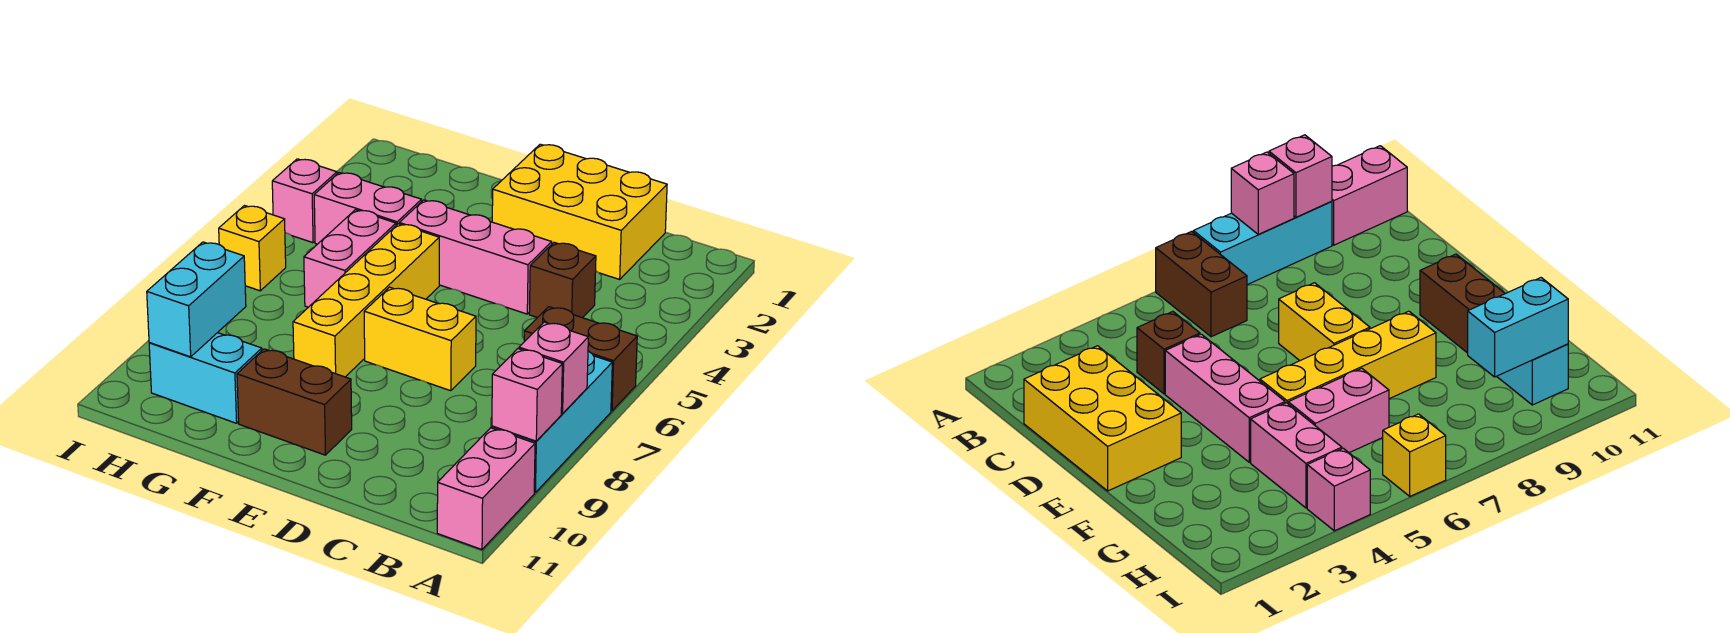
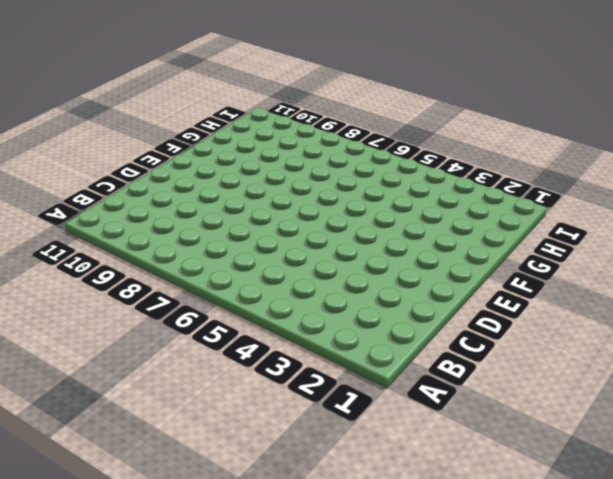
none -> brown brick A6:B6 level 1
none -> cyan brick A7:A9 level 1
none -> pink brick A10:A11 level 1

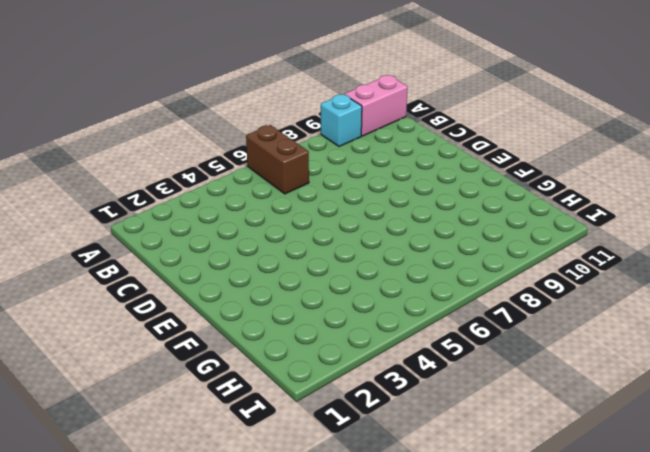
cyan brick A9 level 1 -> cyan brick A7:A9 level 1
none -> yellow brick C1:E2 level 1
none -> brown brick C4 level 1
none -> pink brick D4:F4 level 1

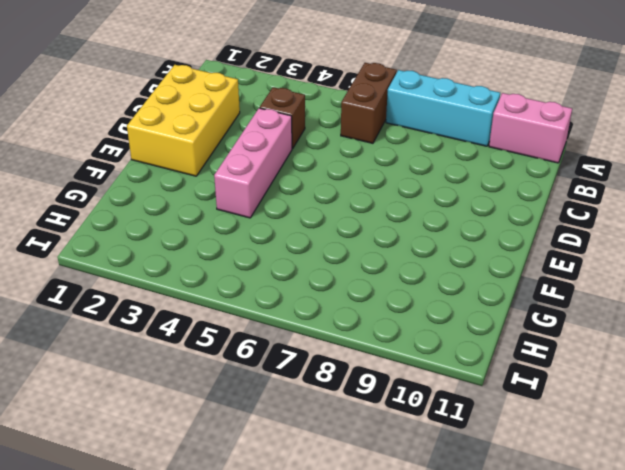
none -> yellow brick D7:E7 level 1
none -> brown brick E10:F10 level 1
none -> yellow brick F5:F8 level 1

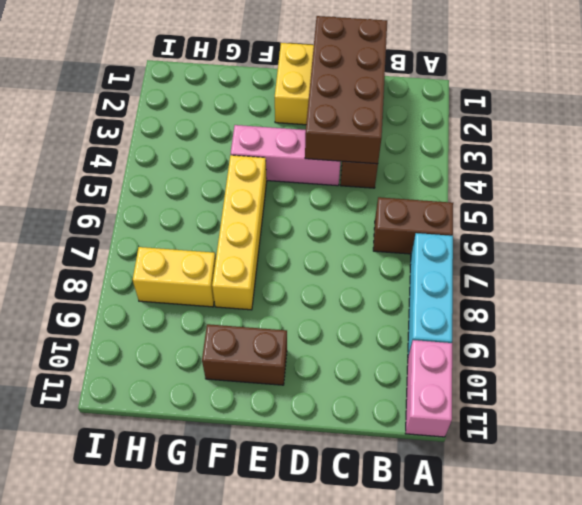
brown brick C1:D4 level 2 -> none
yellow brick G8:H8 level 1 -> yellow brick D7:E7 level 1
none -> pink brick G4:H4 level 1
none -> pink brick G5:G6 level 1
none -> cyan brick G10:H10 level 1

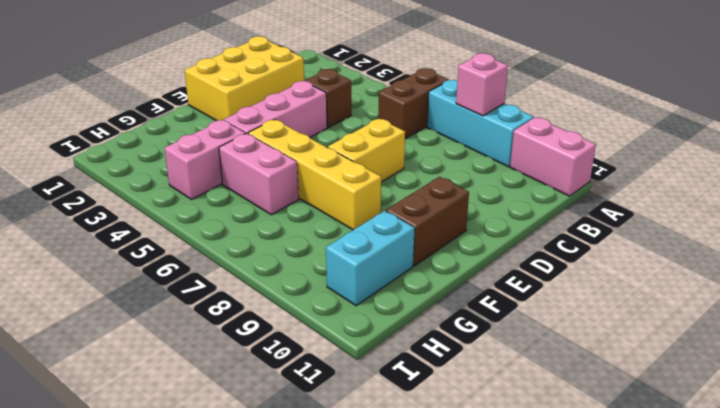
none -> pink brick I4 level 1
none -> yellow brick I6 level 1
none -> pink brick A9 level 2

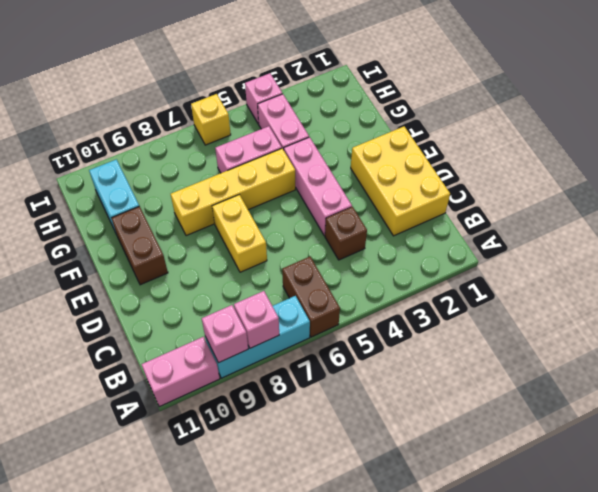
none -> cyan brick H9:H10 level 2

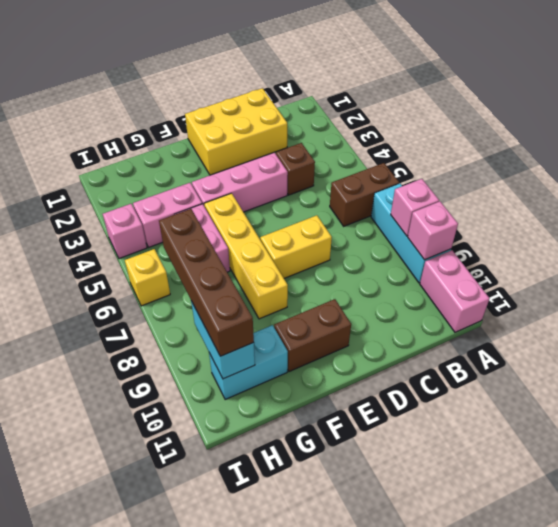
brown brick H7:H10 level 3 -> none

